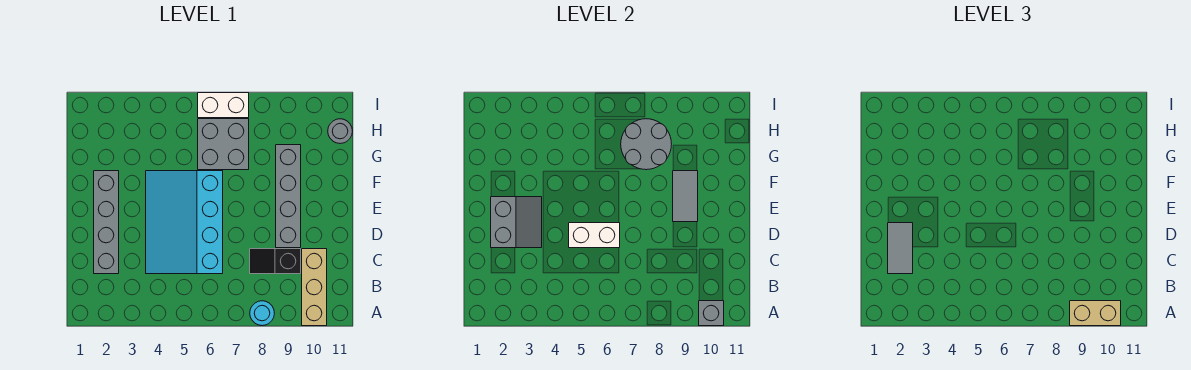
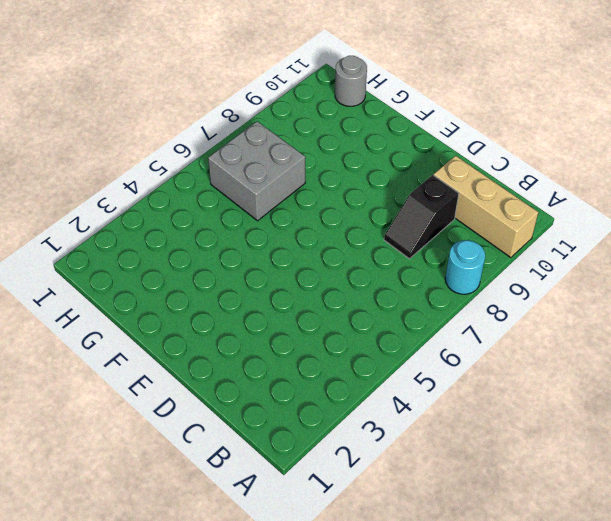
none -> grey brick C2:F2 level 1
none -> cyan slope C4:F6 level 1 top 6
none -> grey brick D9:G9 level 1

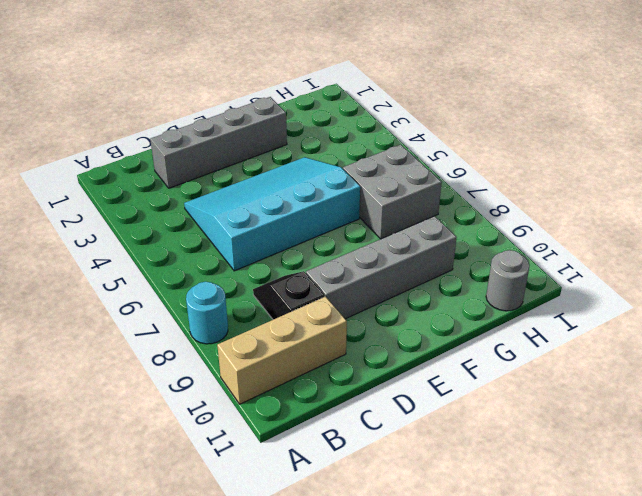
none -> white brick I6:I7 level 1
none -> grey brick A10 level 2
none -> grey slope D2:E3 level 2 top 2

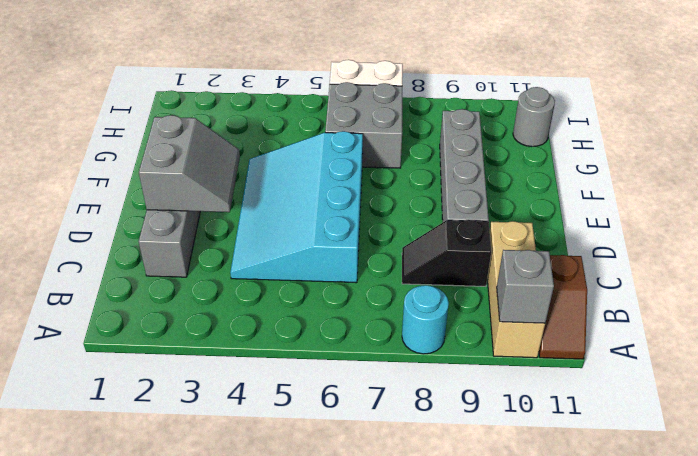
brown slope A11:B11 level 1 top B -> none
none -> white brick D5:D6 level 2
none -> grey tile E9:F9 level 2
none -> grey round brick G7:H8 level 2

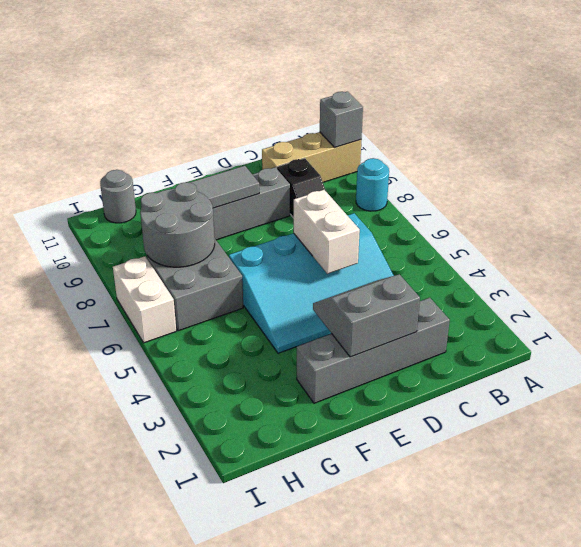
none -> tan brick A9:A10 level 3
none -> grey tile C2:D2 level 3

